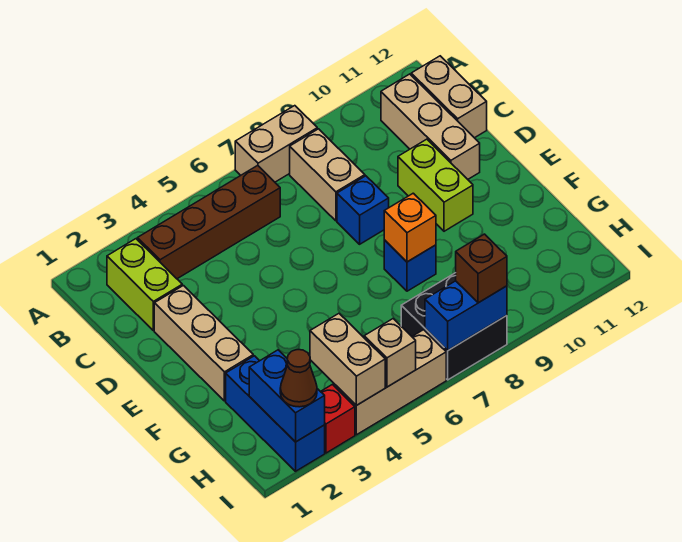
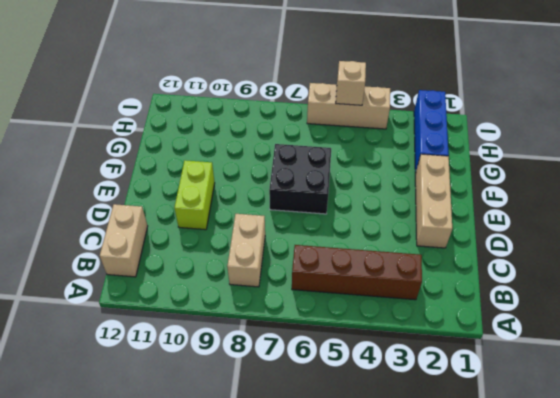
black brick E6:F7 level 1 -> black brick H7:I8 level 1
none -> tan brick A7:A8 level 1
none -> lime brick B2:C2 level 1
none -> tan brick B11:D11 level 1

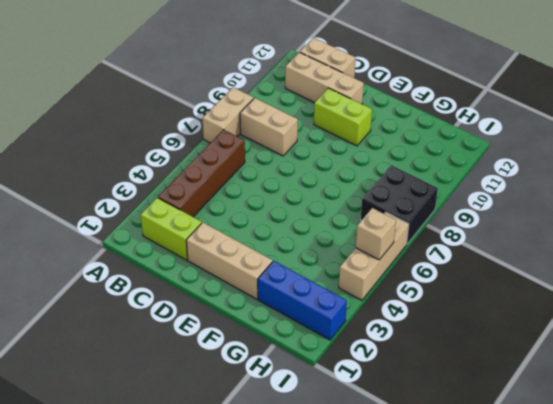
none -> blue brick D8 level 1
none -> blue brick F8 level 1
none -> red brick I3 level 1

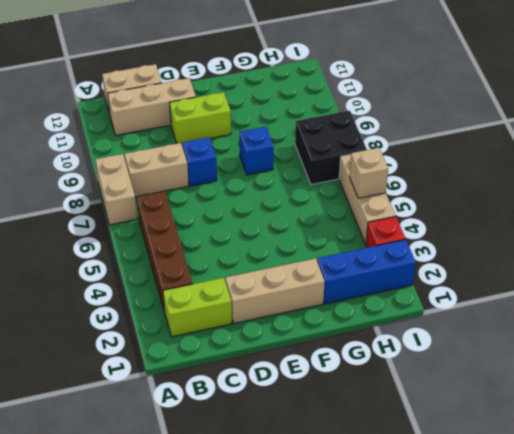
none -> orange brick F8 level 2
none -> blue brick H2:I2 level 2
none -> tan brick H4:I4 level 2

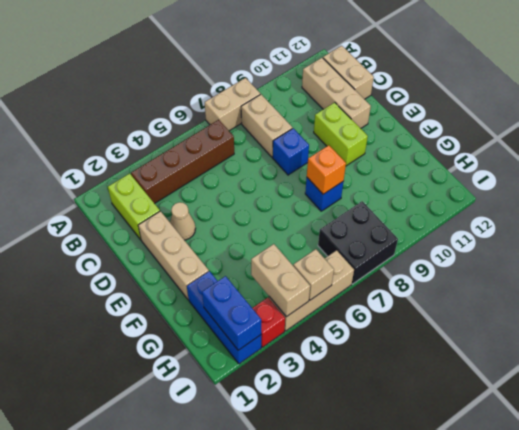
tan cone D3 level 1 -> none
none -> blue brick I7:I8 level 2
none -> brown cone I2 level 3
none -> brown brick I8 level 3

